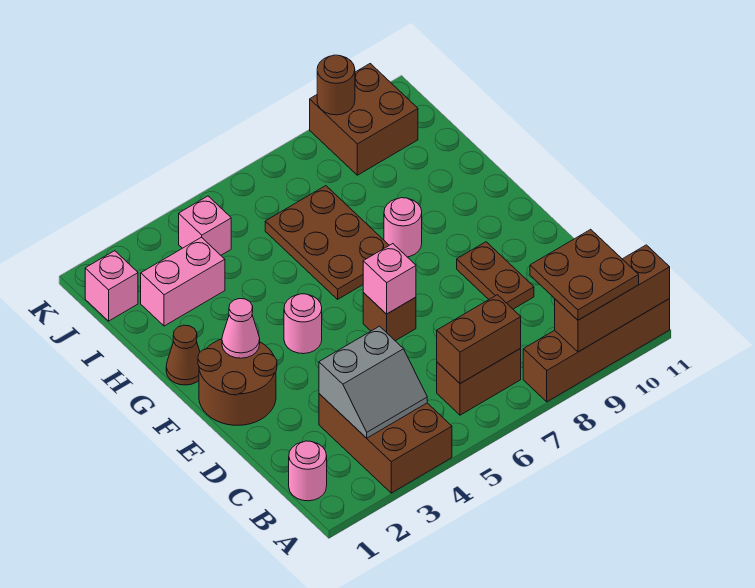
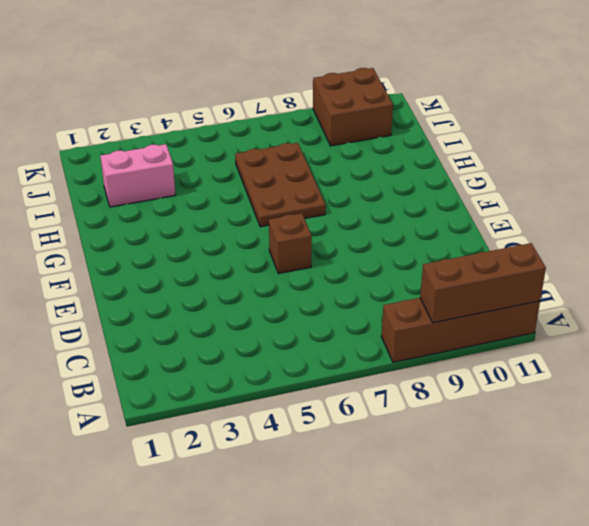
none -> brown brick A3:C4 level 1
none -> pink round brick B1 level 1
none -> brown brick B6:B7 level 1

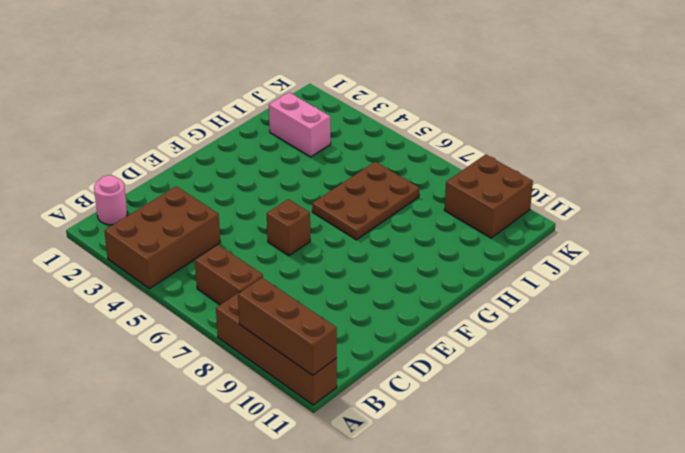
none -> brown plate D9:E9 level 1
none -> brown round brick E1:F2 level 1
none -> pink round brick F4 level 1

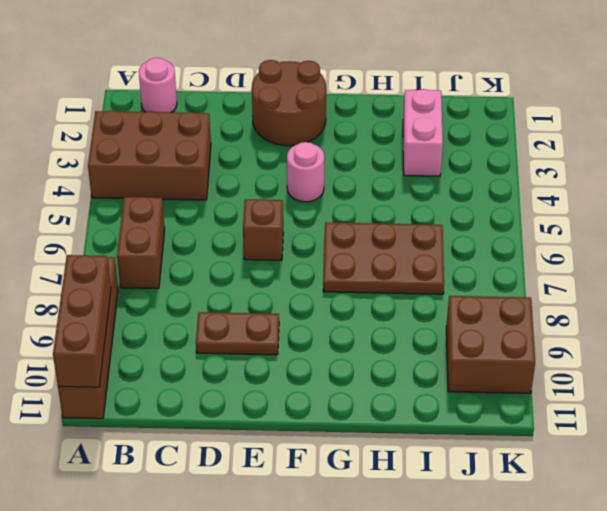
none -> brown cone G1 level 1
none -> pink round brick G8 level 1
none -> pink brick J1 level 1

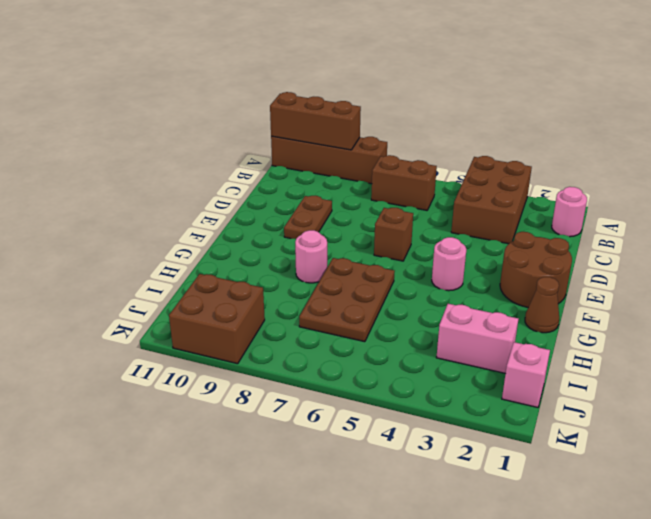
none -> pink brick J4 level 1
none -> grey slope B3:C4 level 2 top C
none -> brown brick B6:B7 level 2

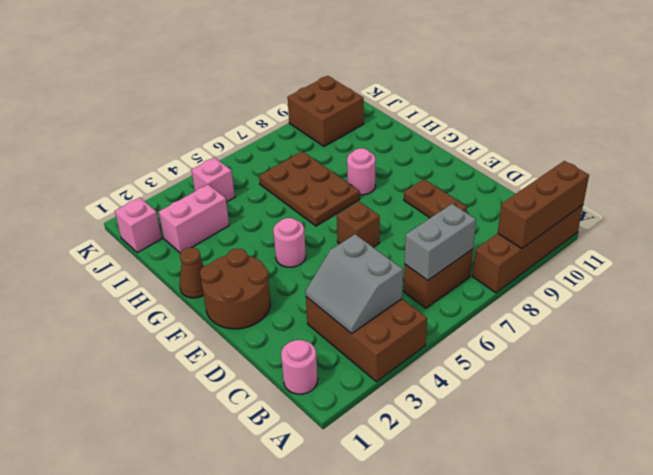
grey slope B3:C4 level 2 top 4 -> grey slope B3:C4 level 2 top C
grey brick B6:B7 level 2 -> brown brick B6:B7 level 2
none -> pink brick E6 level 2
none -> pink cone F2 level 2
none -> brown round brick K9 level 2

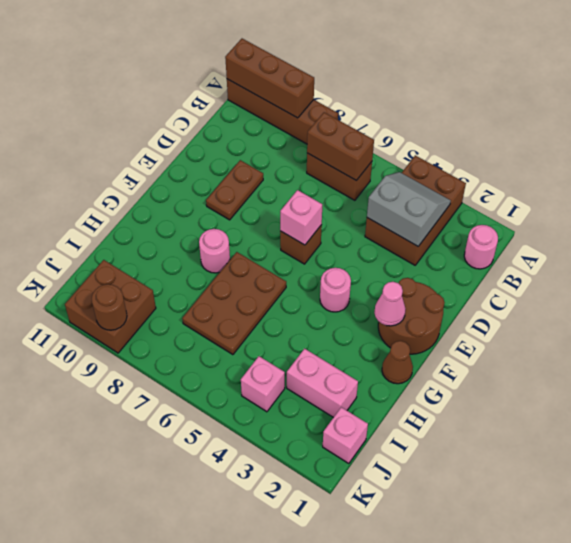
none -> brown plate A9:B10 level 3

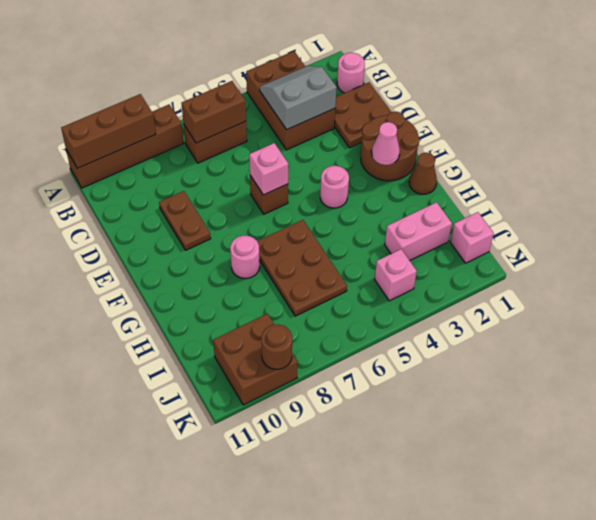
brown plate C1:D2 level 1 -> brown plate A9:B10 level 3

